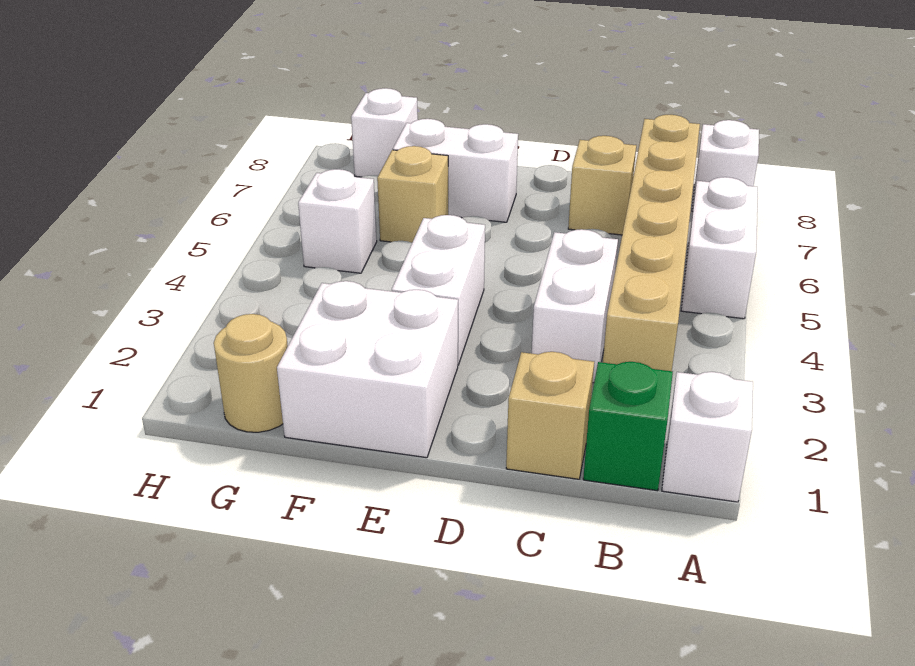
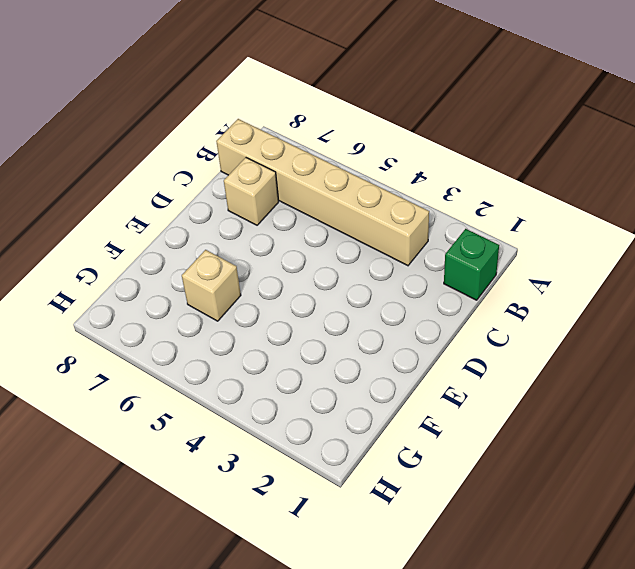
none -> white brick A1 level 1
none -> white brick A5:A6 level 1
none -> white brick A8 level 1

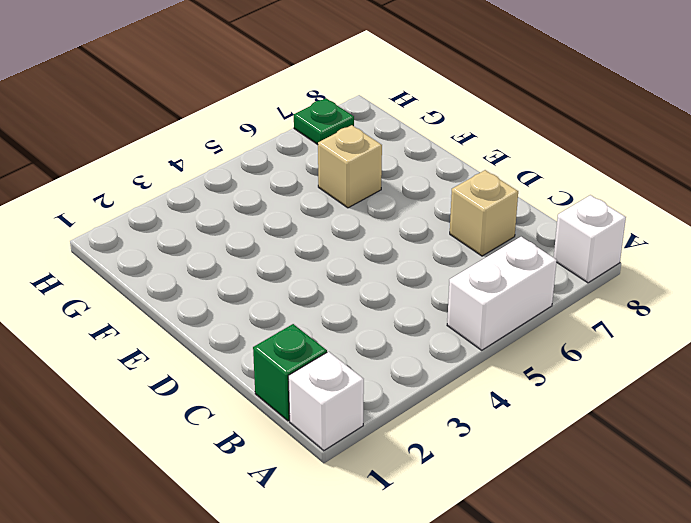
green plate H7 level 1 -> none
none -> tan brick B3:B8 level 1
none -> tan brick C1 level 1
none -> white brick C3:C4 level 1

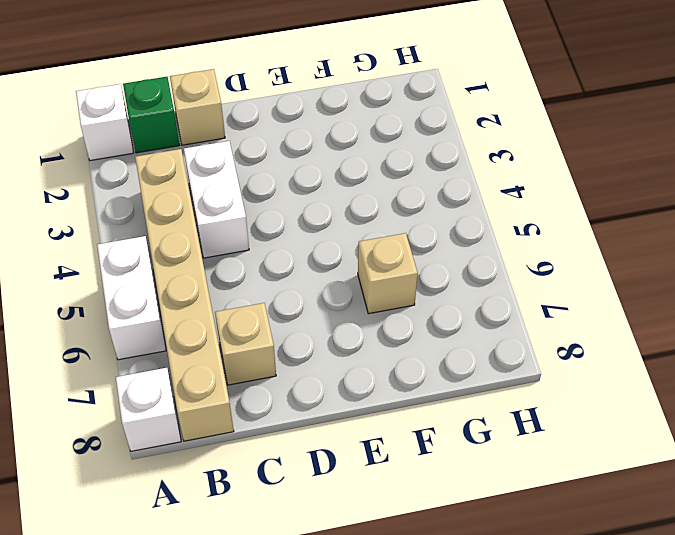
none -> white brick E1:F2 level 1
none -> white brick E3:E4 level 1
none -> white brick E7:F7 level 1

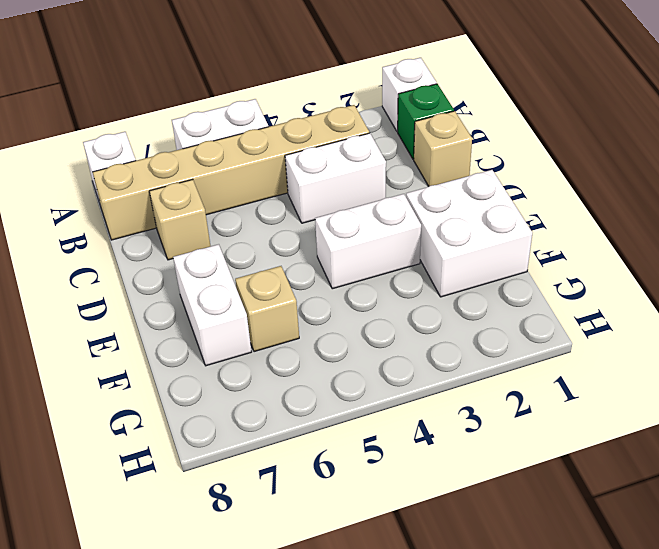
none -> tan round brick G1 level 1
none -> white brick G5 level 1
none -> white brick G8 level 1

